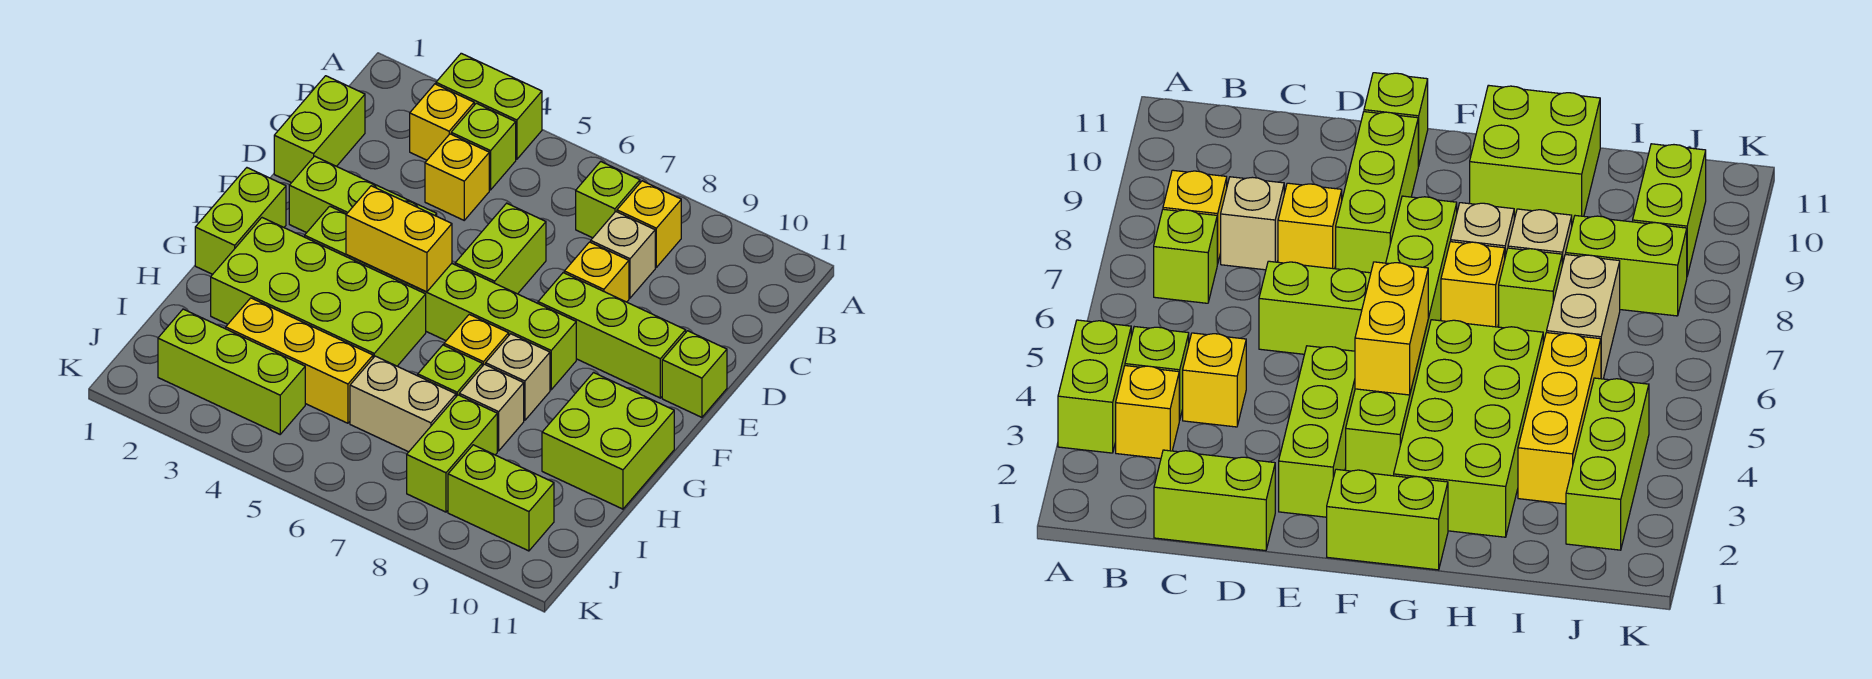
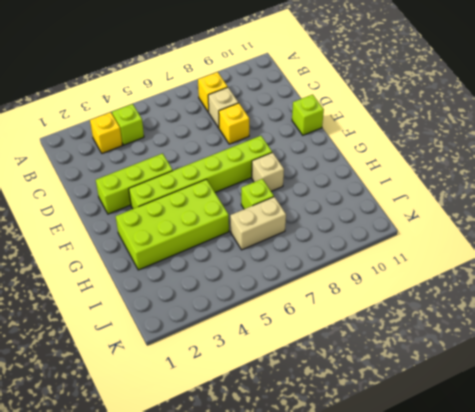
none -> lime brick A3:A4 level 1
none -> lime brick B7 level 1
none -> lime brick C1:D1 level 1

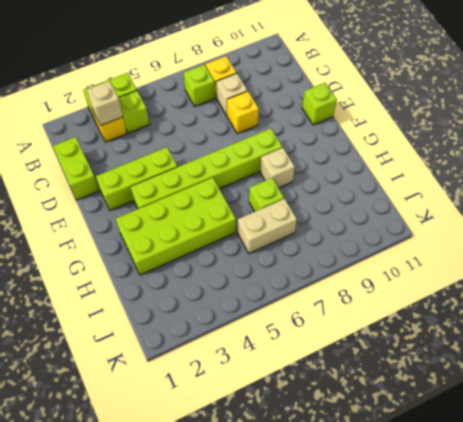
tan brick B3 level 2 -> tan brick H8 level 1
none -> yellow brick C4 level 1
none -> lime brick D6:E6 level 1
none -> lime brick E8:E10 level 1

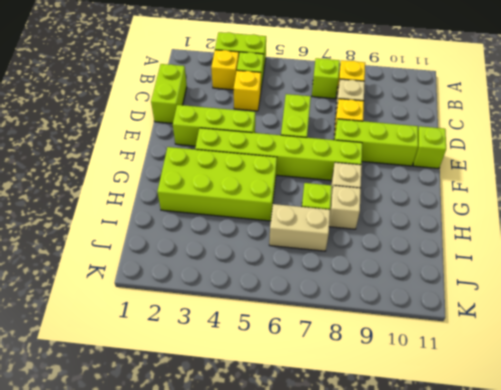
none -> lime brick F1:G1 level 1
none -> yellow brick G7 level 1
none -> lime brick G10:H11 level 1

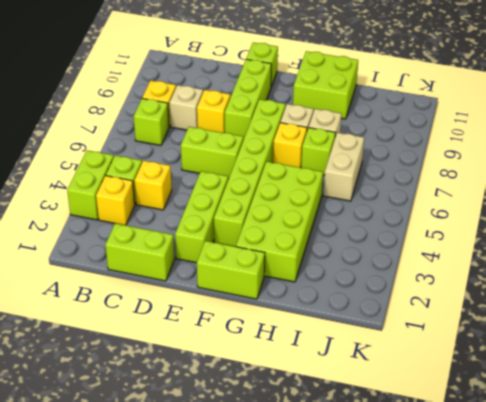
none -> yellow brick I3:I5 level 1
none -> lime brick I8:J8 level 1
none -> lime brick J2:J4 level 1

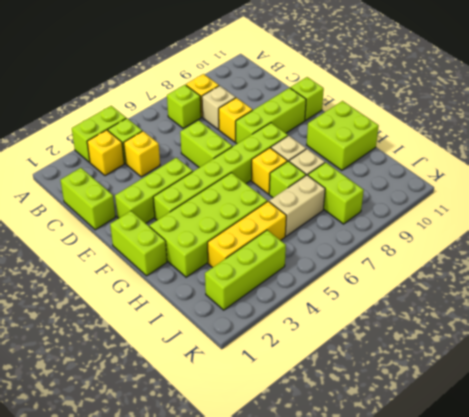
none -> lime brick J9:J10 level 1
none -> yellow brick F4:F5 level 2

